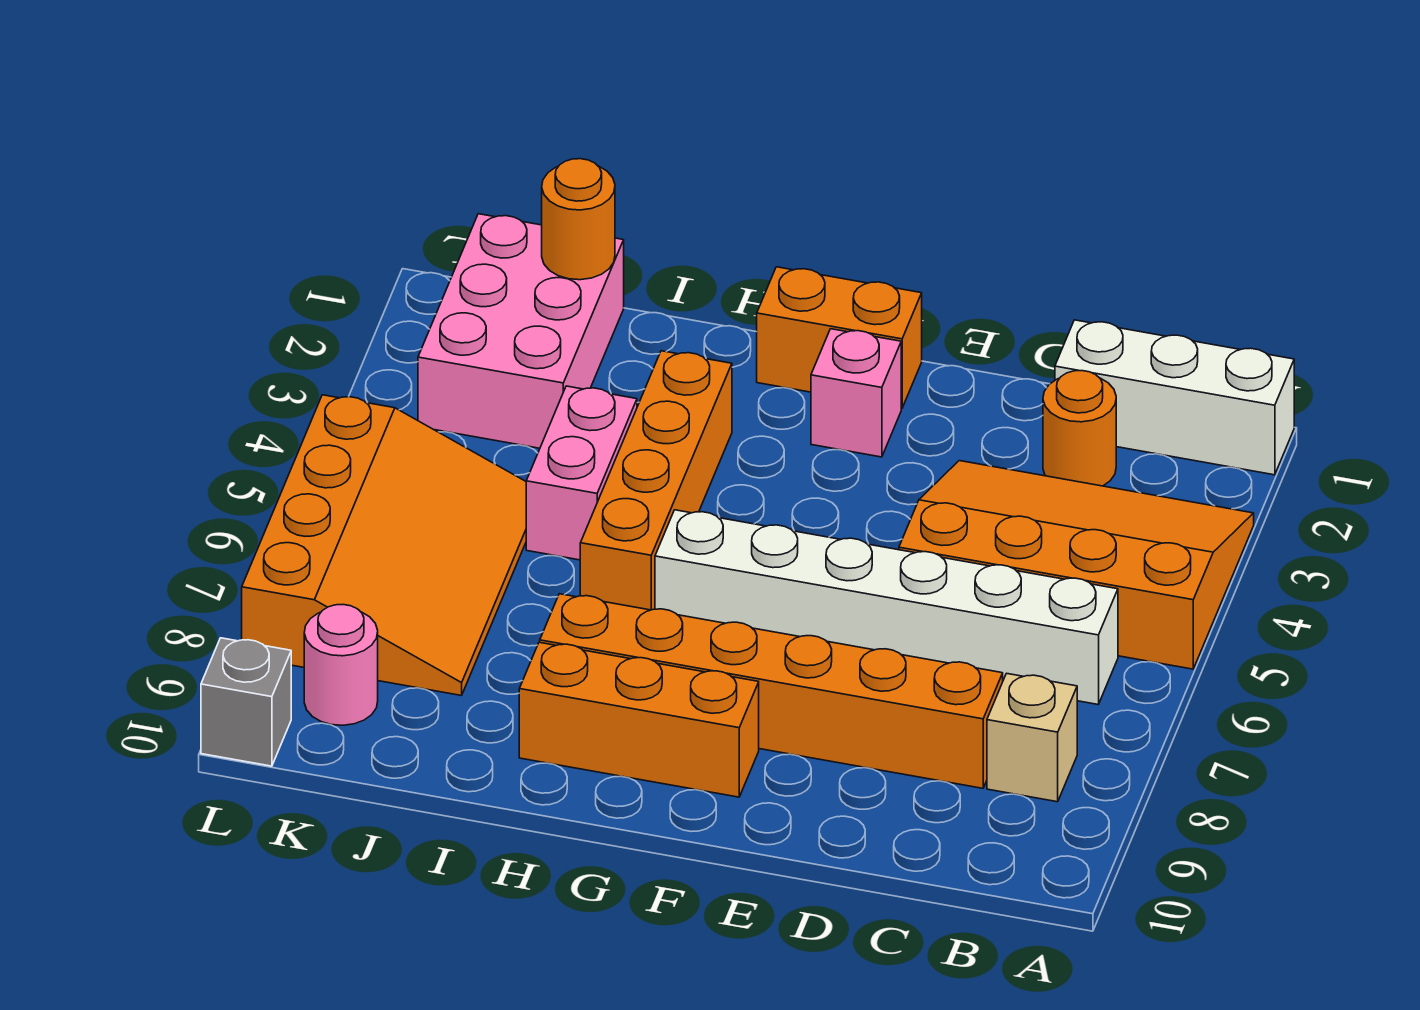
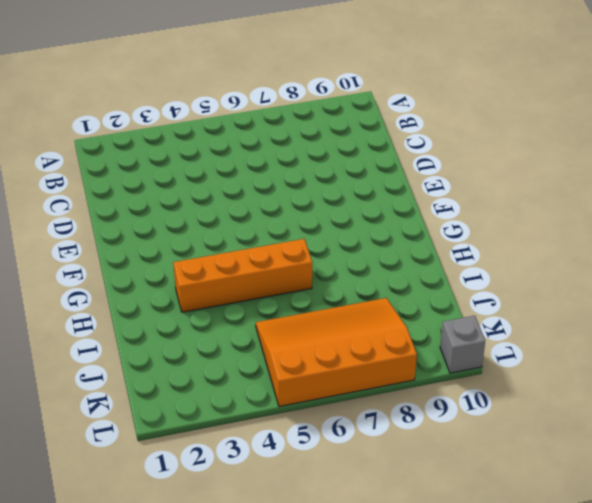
none -> white brick A1:C1 level 1
none -> orange slope A3:D5 level 1 top 5
none -> white brick B6:G6 level 1

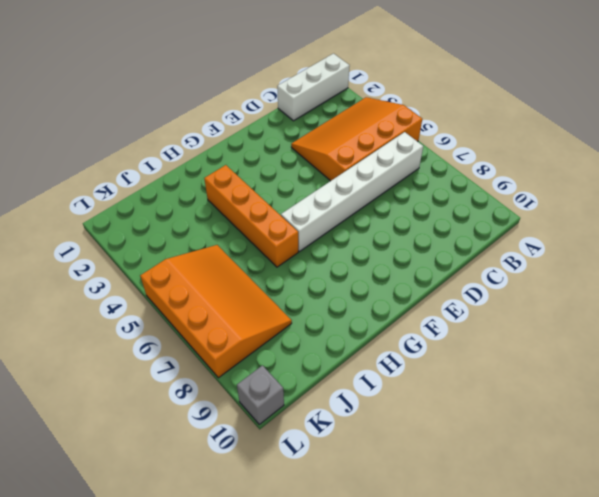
none -> tan brick B8 level 1
none -> orange round brick C2 level 1
none -> orange brick C8:H8 level 1

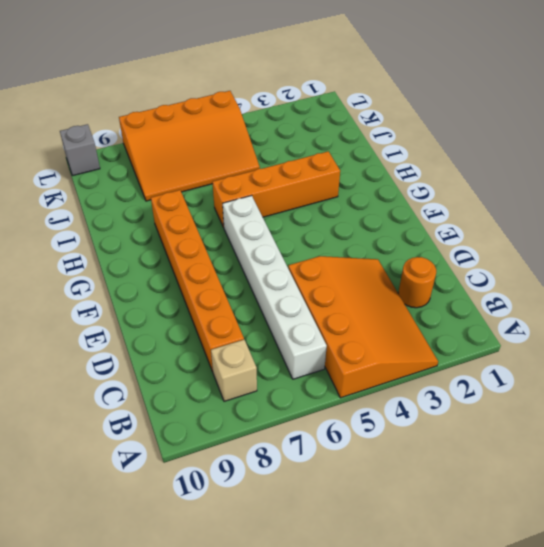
none -> white brick A1:C1 level 1
none -> orange brick F1:G1 level 1
none -> pink brick F2 level 1

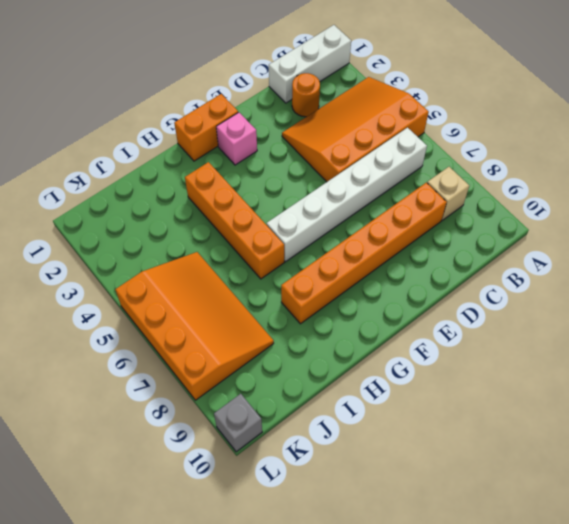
none -> orange brick F9:H9 level 1
none -> pink brick I4:I5 level 1
none -> pink brick J1:K3 level 1

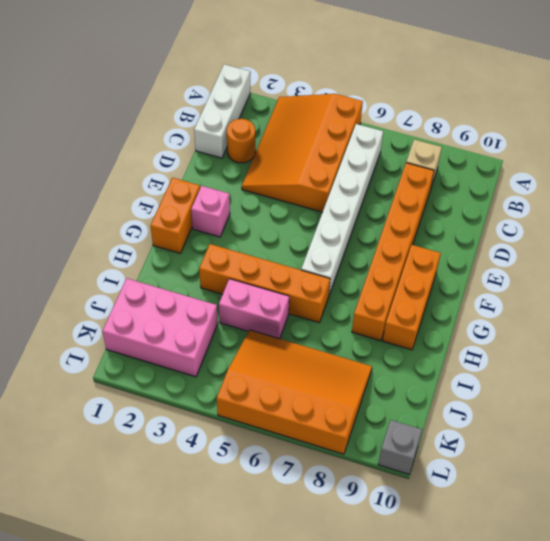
none -> pink round brick K9 level 1
none -> orange round brick J1 level 2

